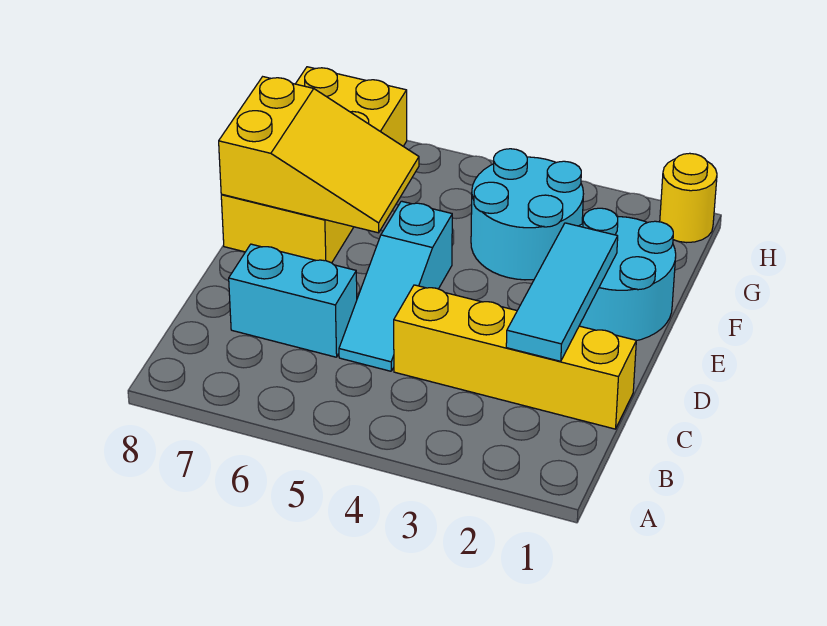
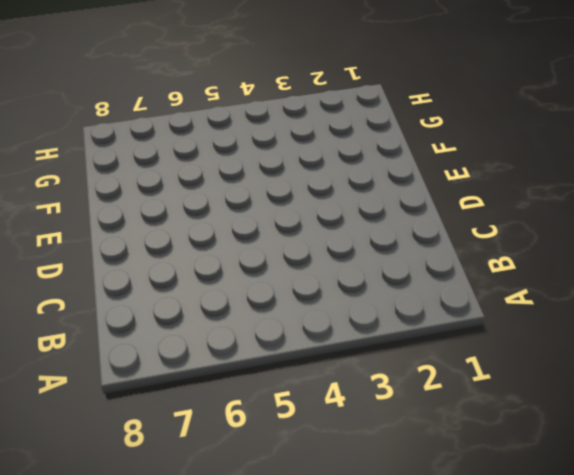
none -> yellow brick C1:C4 level 1
none -> cyan slope C5:E5 level 1 top E

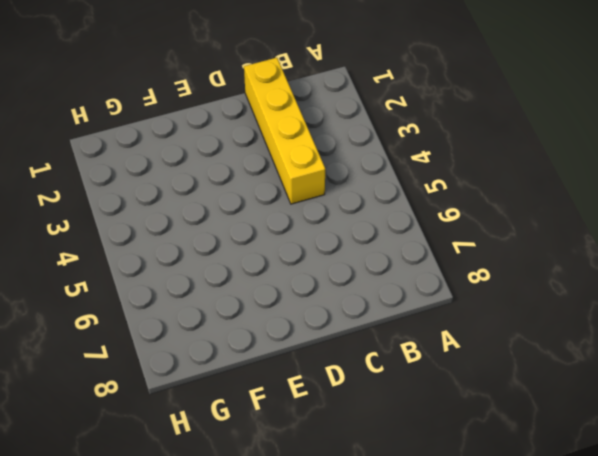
none -> cyan slope C5:E5 level 1 top E
none -> cyan brick C6:C7 level 1

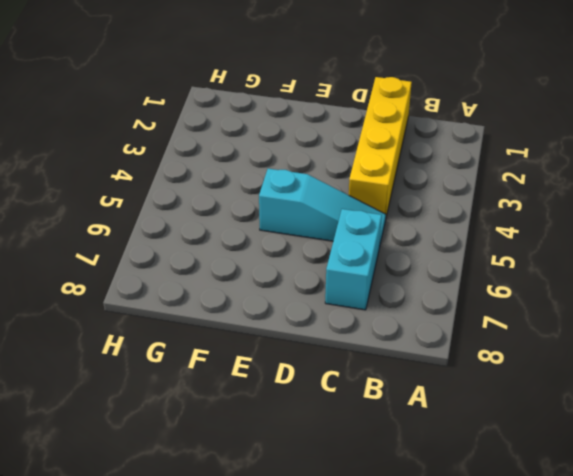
none -> cyan round brick E1:F2 level 1
none -> yellow brick E7:H8 level 1

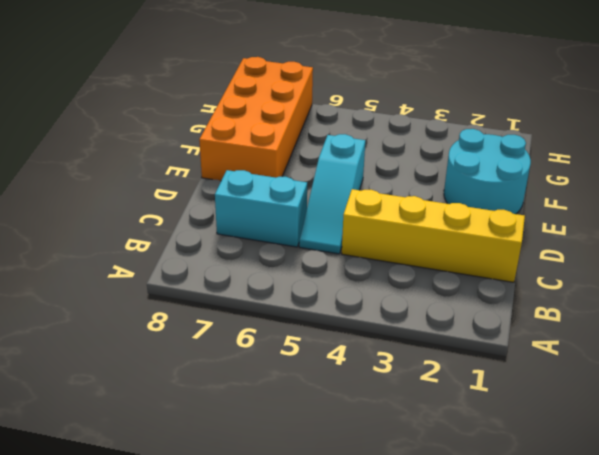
orange brick E7:H8 level 1 -> yellow brick E7:H8 level 1
none -> cyan round brick F3:G4 level 1
none -> yellow round brick H1 level 1

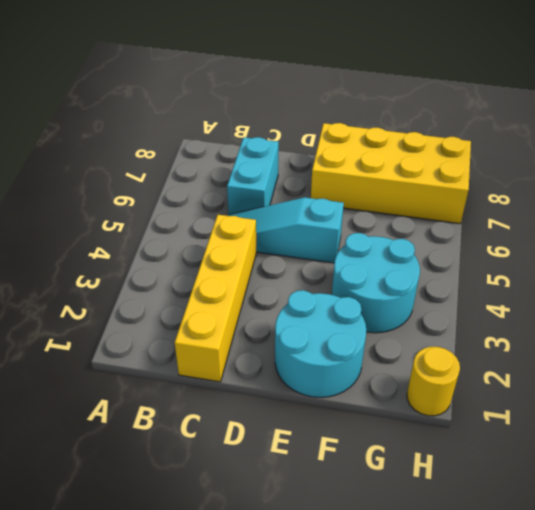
none -> cyan tile C2:E2 level 2
none -> yellow slope E6:F8 level 2 top 8

